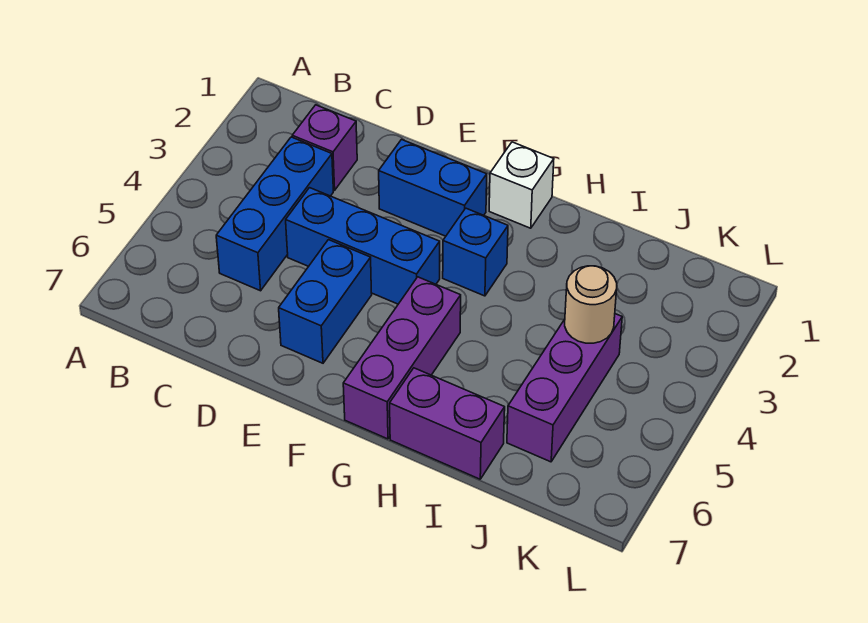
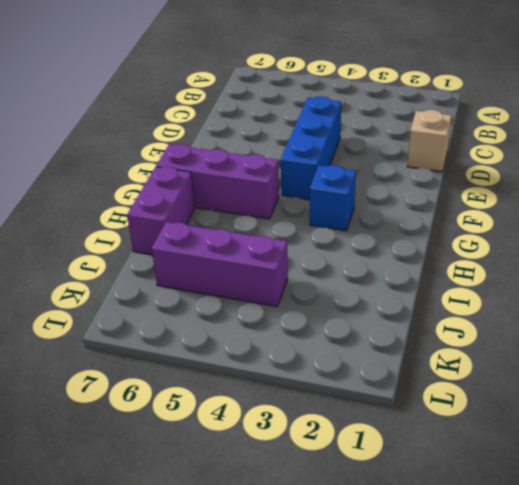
tan brick D1 level 1 -> none
none -> purple brick C2 level 1
none -> blue brick C3:C5 level 1

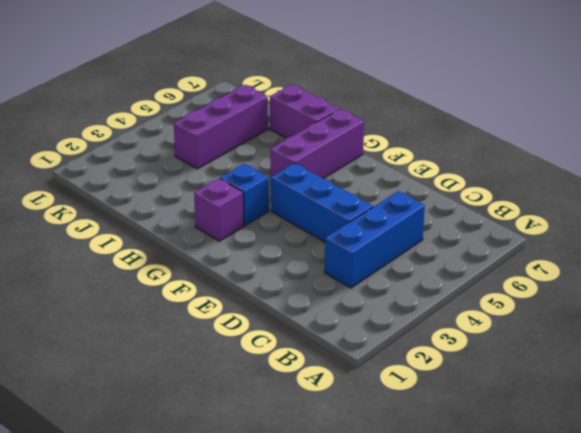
purple brick G2 level 1 -> purple brick C2 level 1
none -> blue brick E2:F2 level 1
none -> blue brick E5:E6 level 1

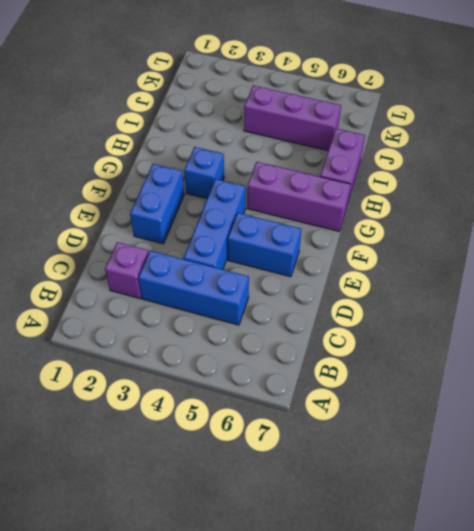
none -> white brick G1 level 1
none -> tan round brick J4 level 2

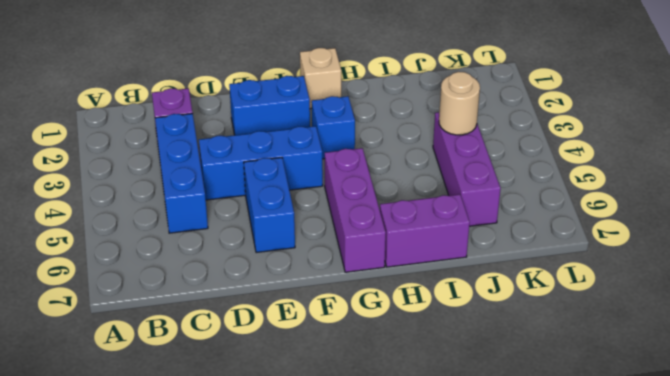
tan brick G1 level 1 -> white brick G1 level 1

